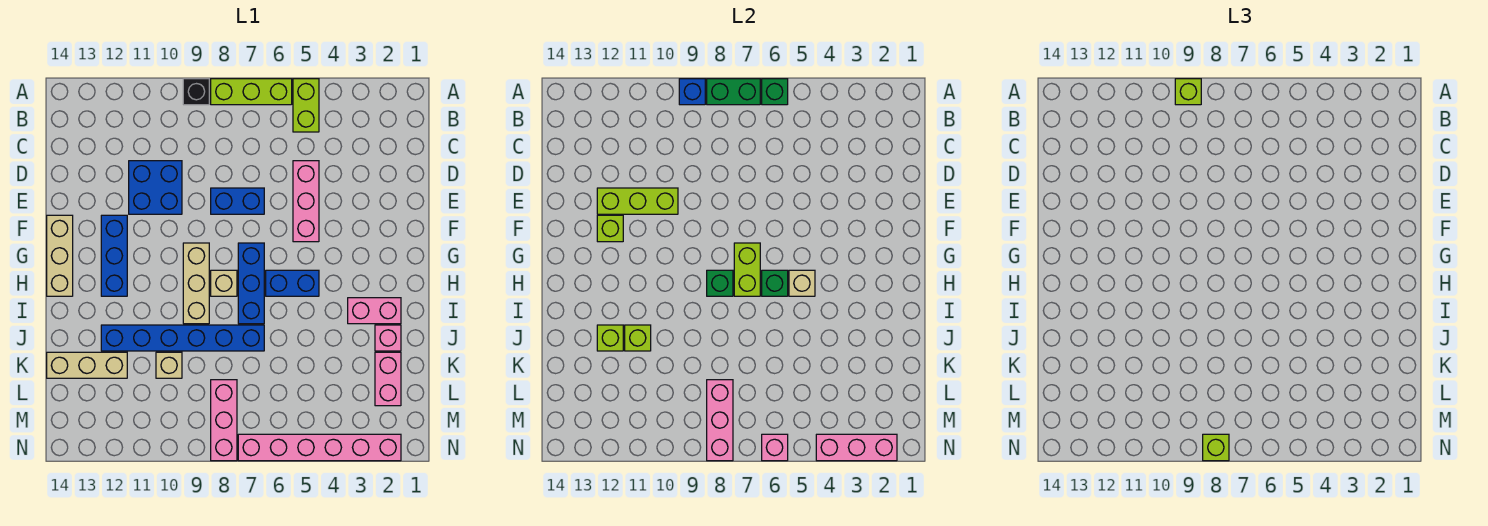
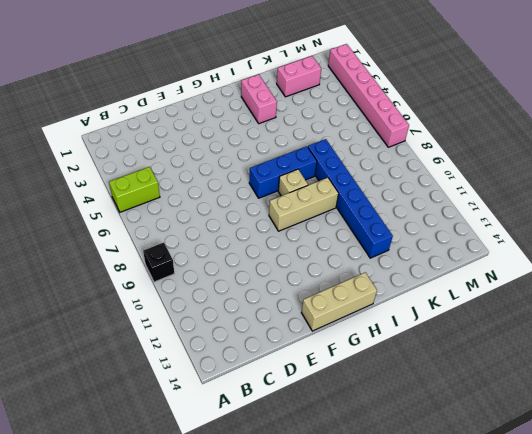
none -> lime brick A6:A8 level 1
none -> pink brick D5:F5 level 1
none -> blue brick D10:E11 level 1
none -> blue brick E7:E8 level 1

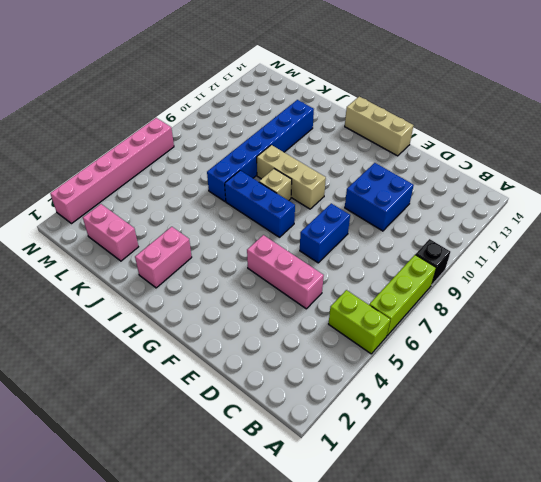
none -> blue brick F12:H12 level 1
none -> blue brick H5:H6 level 1
none -> pink brick J2 level 1
none -> tan brick K10 level 1

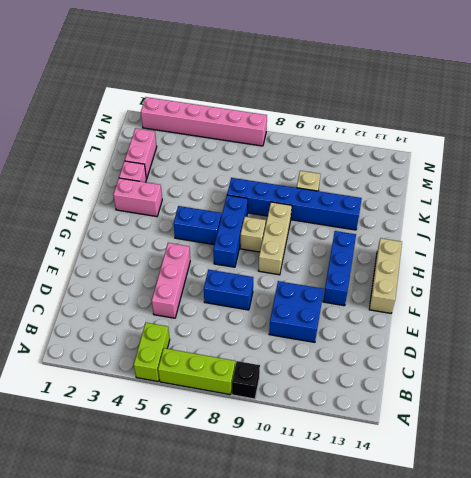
none -> tan brick K12:K14 level 1
none -> pink brick L8:N8 level 1
none -> green brick A6 level 2
none -> green brick A7:A8 level 2

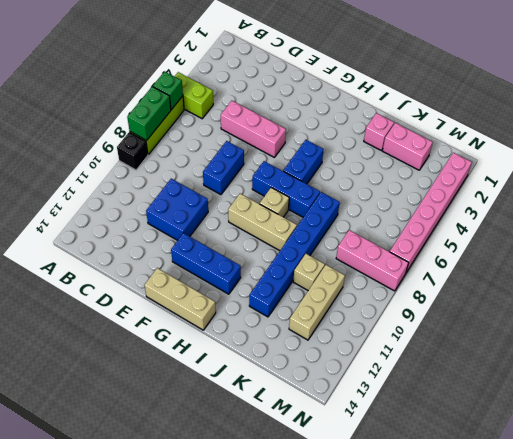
tan brick L10:L12 level 1 -> tan brick K12:K14 level 1
none -> pink brick I2:I3 level 1
none -> blue brick A9 level 2
none -> lime brick E10:E12 level 2
none -> lime brick F12 level 2

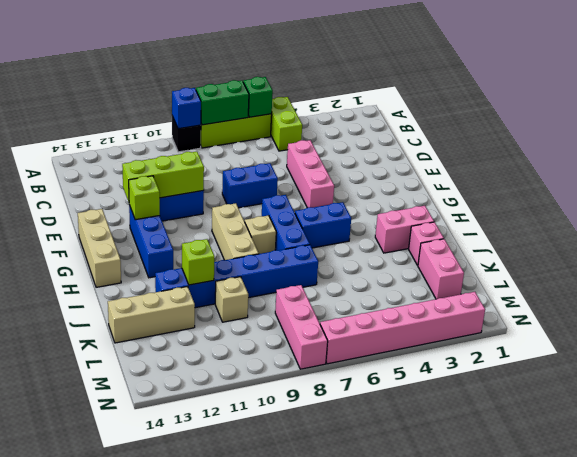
none -> lime brick G7:H7 level 2
none -> tan brick H5 level 2
none -> green brick H6 level 2
none -> green brick H8 level 2

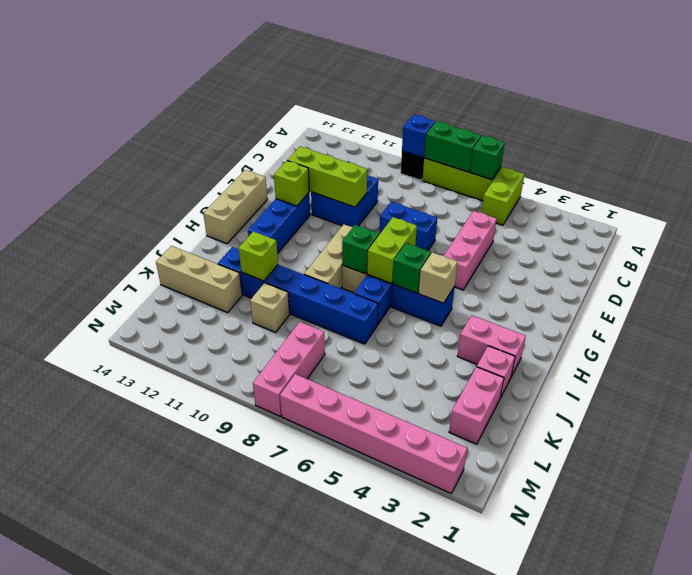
none -> lime brick J12 level 2
none -> pink brick L8:N8 level 2
none -> pink brick N2:N4 level 2
none -> pink brick N6 level 2

